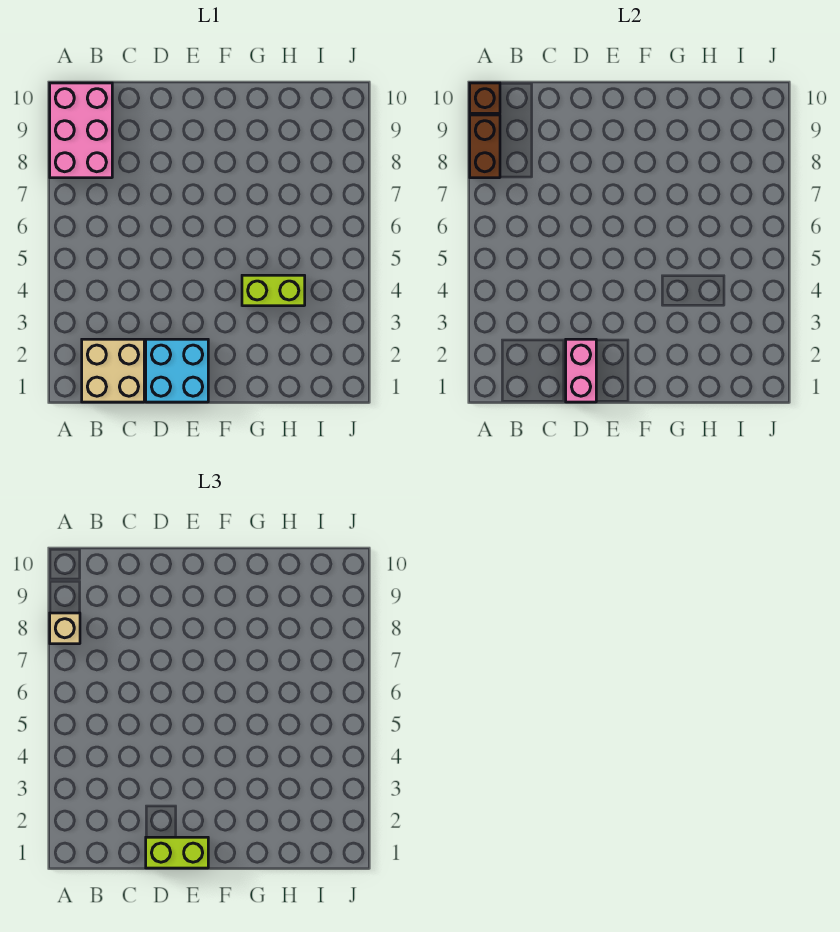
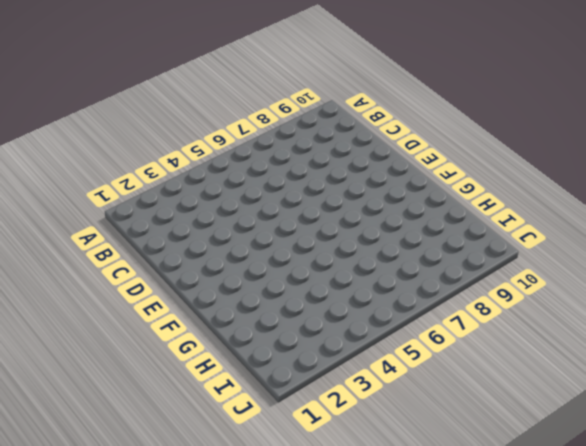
none -> pink brick A8:B10 level 1
none -> tan brick B1:C2 level 1

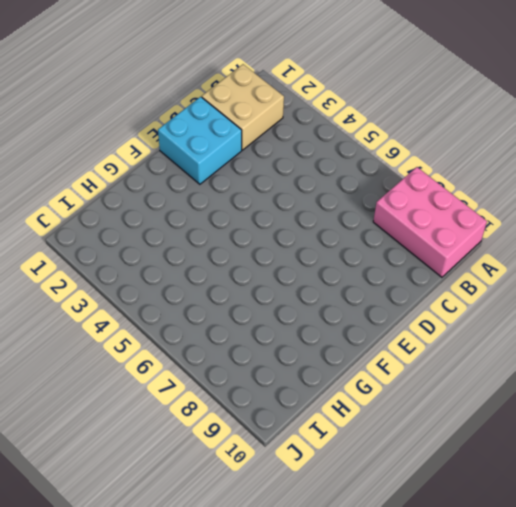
none -> lime brick G4:H4 level 1
none -> brown brick A8:A9 level 2

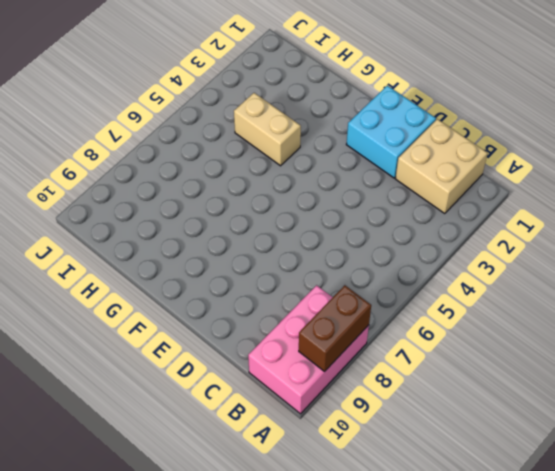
tan brick G4:H4 level 1 -> lime brick G4:H4 level 1
none -> brown brick A10 level 2
none -> pink brick D1:D2 level 2

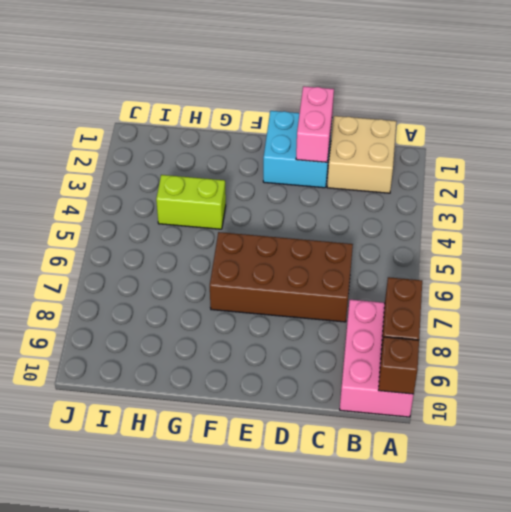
brown brick C6:F7 level 1 -> none
none -> tan brick A8 level 3
none -> lime brick D1:E1 level 3

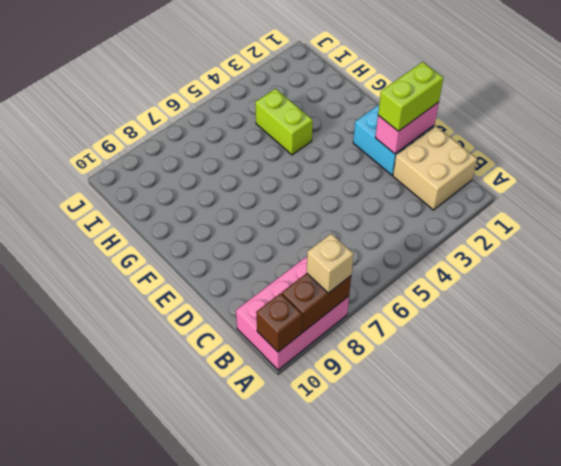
lime brick D1:D2 level 3 -> lime brick D1:E1 level 3

